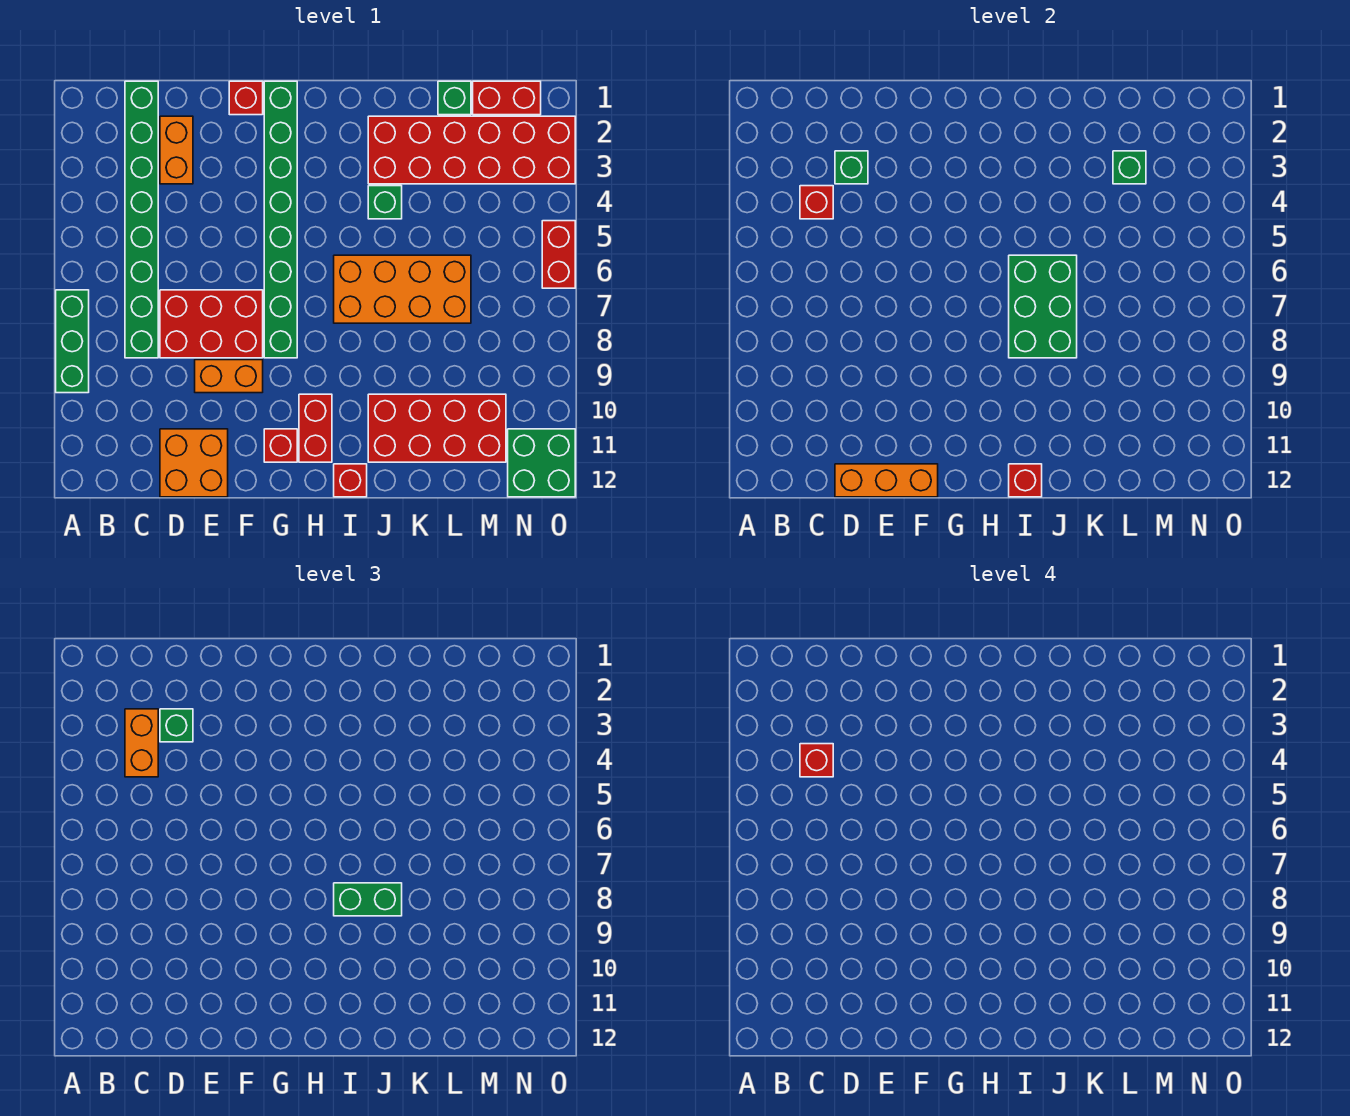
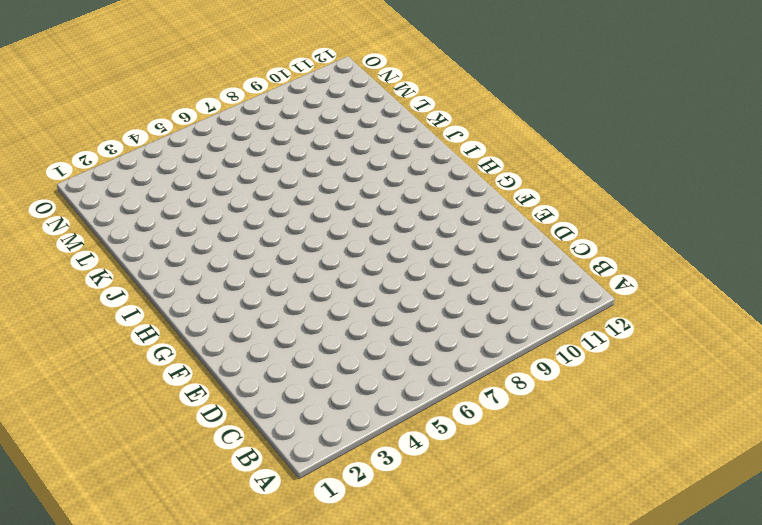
none -> green brick A7:A9 level 1
none -> green brick C1:C8 level 1
none -> orange brick D2:D3 level 1

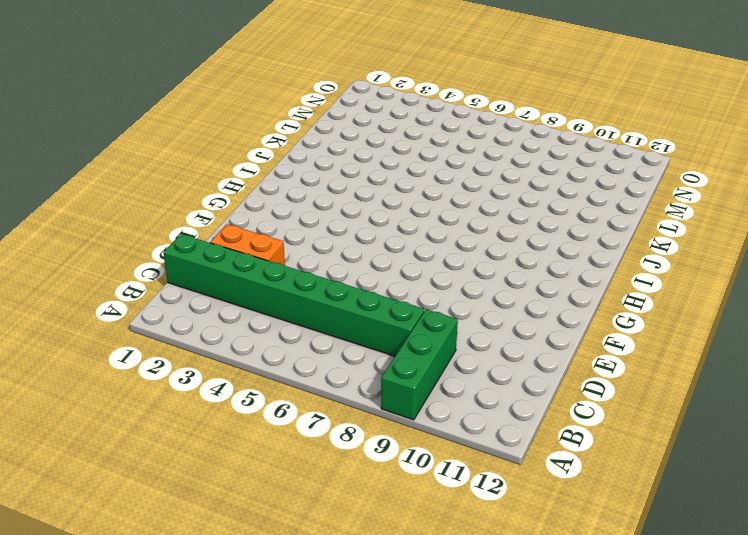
green brick A9:C9 level 1 -> green brick A7:A9 level 1
none -> red brick D7:F8 level 1
none -> orange brick D11:E12 level 1
none -> orange brick E9:F9 level 1

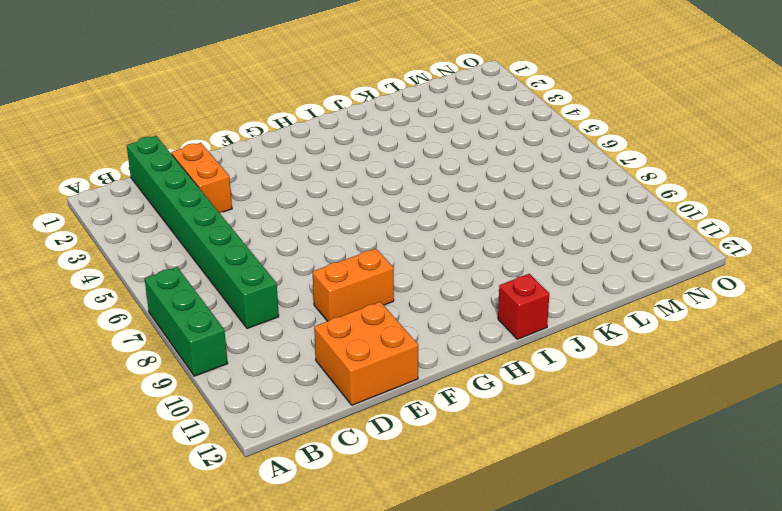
none -> red brick D7:F8 level 1
none -> red brick F1 level 1
none -> green brick G1:G8 level 1

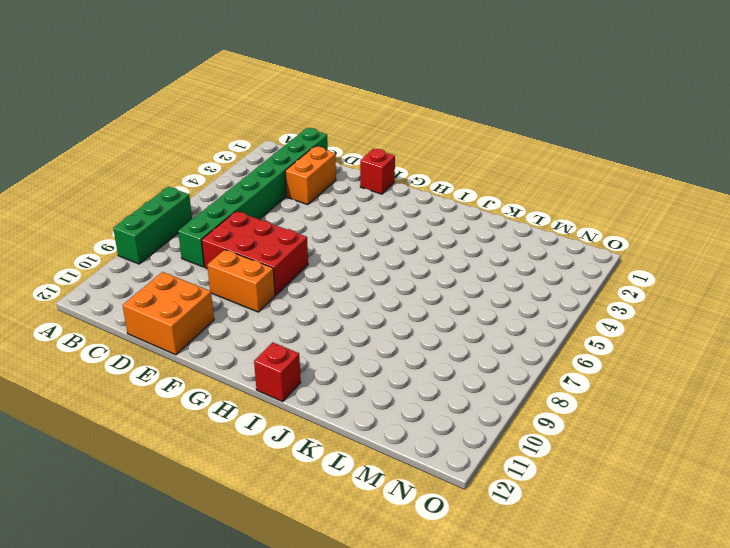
none -> green brick G1:G8 level 1
none -> red brick G11 level 1
none -> red brick H10:H11 level 1

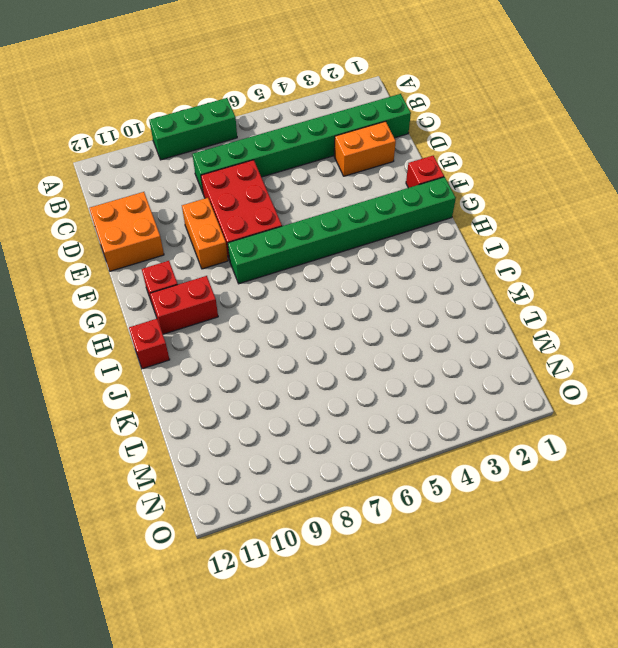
none -> orange brick I6:L7 level 1
none -> red brick J2:O3 level 1
none -> green brick J4 level 1

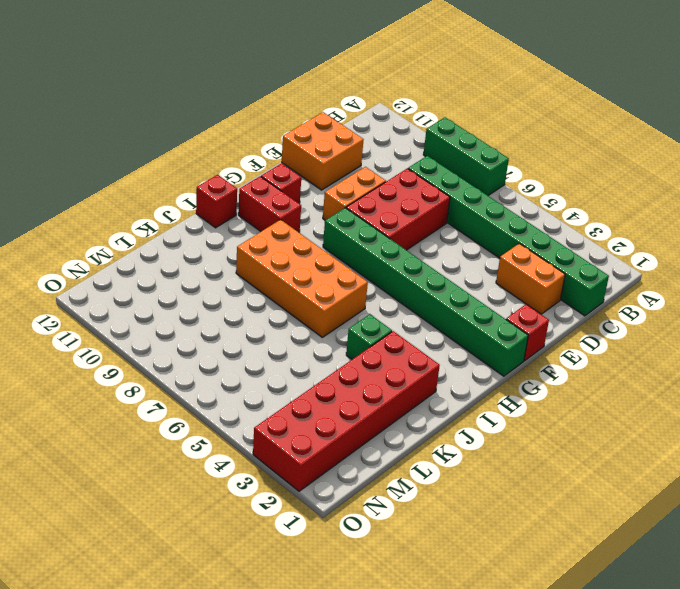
orange brick I6:J9 level 1 -> orange brick I6:L7 level 1
none -> red brick J10:M11 level 1
none -> green brick L1 level 1
none -> red brick M1:N1 level 1

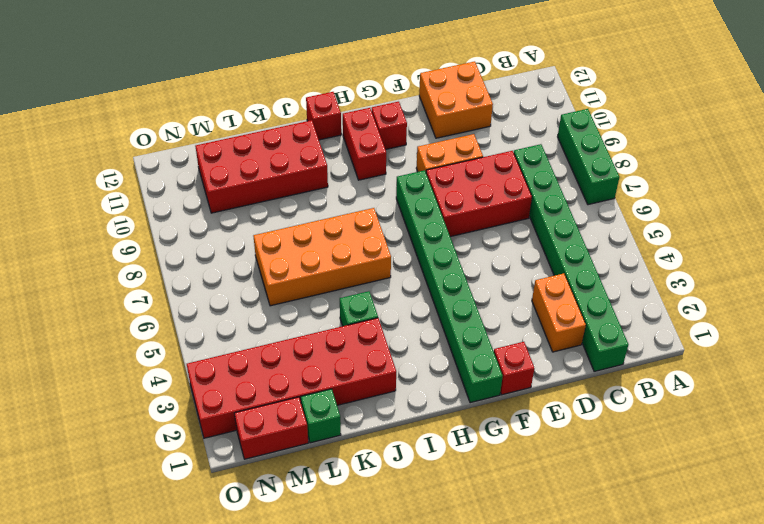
none -> green brick N11:O12 level 1
none -> red brick O5:O6 level 1
none -> red brick C4 level 2

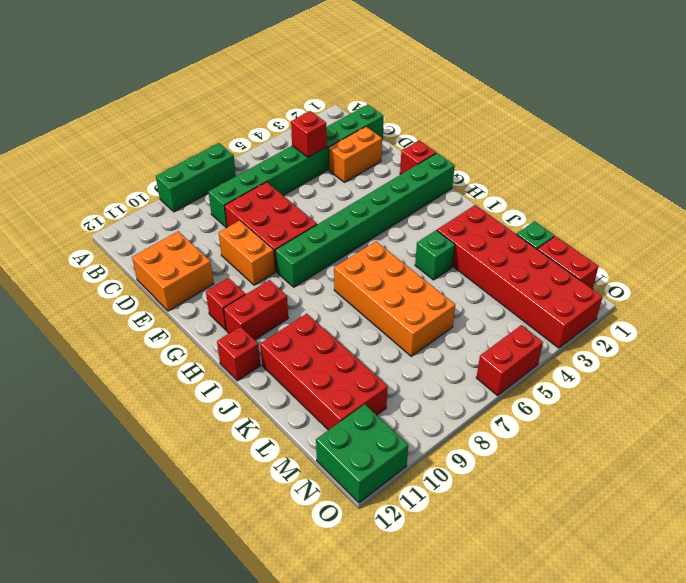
none -> green brick D3 level 2
none -> orange brick D12:F12 level 2
none -> green brick I6:J8 level 2

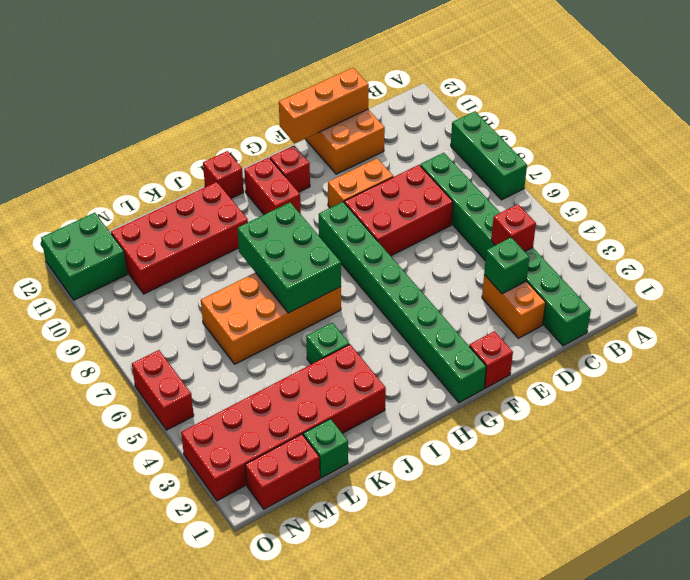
none -> red brick I12 level 2
none -> green brick L3 level 2
none -> orange brick C3:C4 level 3

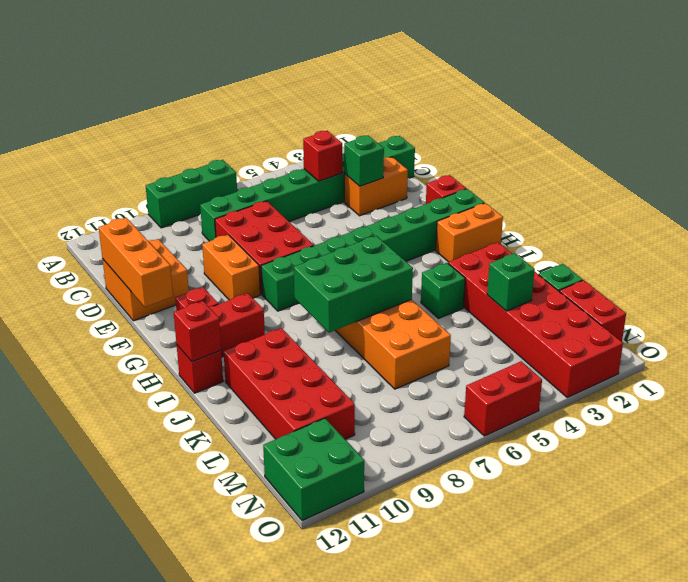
orange brick H1:H2 level 1 -> orange brick C3:C4 level 3
none -> green brick D3 level 3
none -> green brick I8:J8 level 3
none -> red brick C4 level 4

